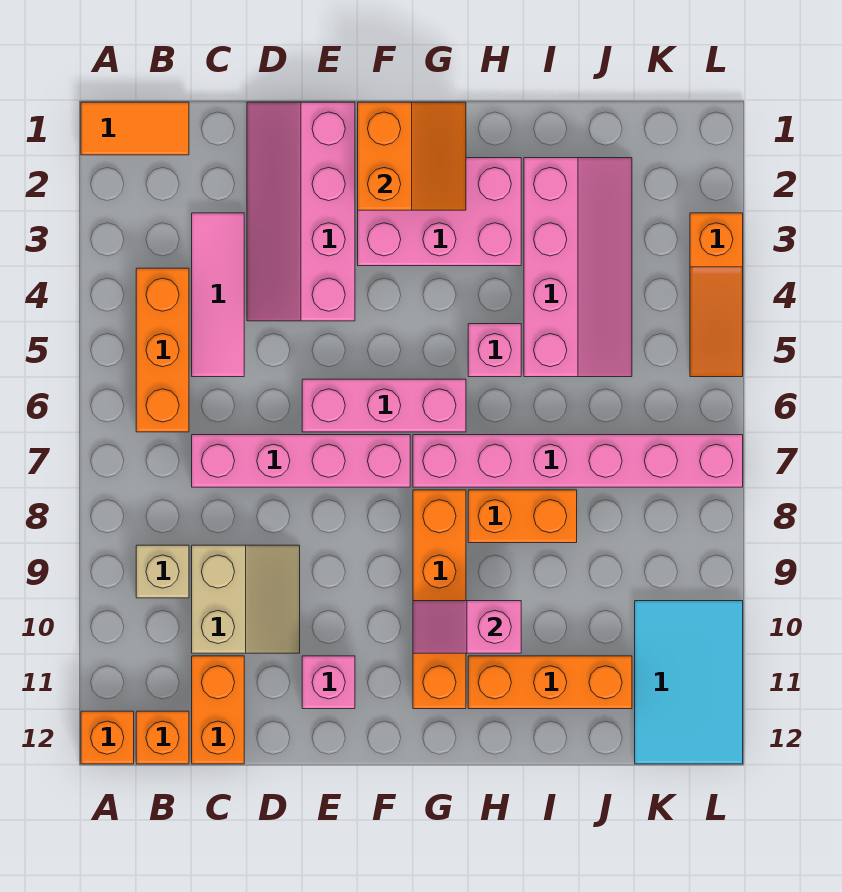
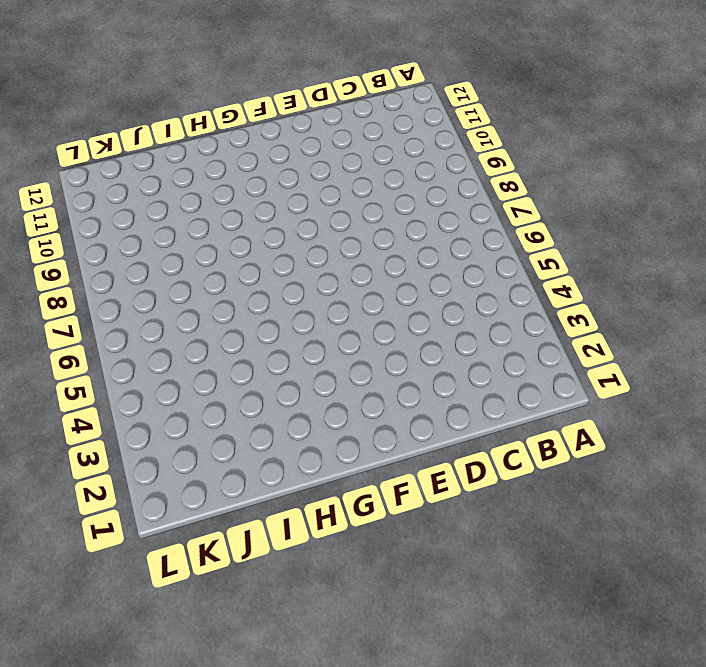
none -> orange tile A1:B1 level 1
none -> orange brick A12 level 1
none -> orange brick B4:B6 level 1

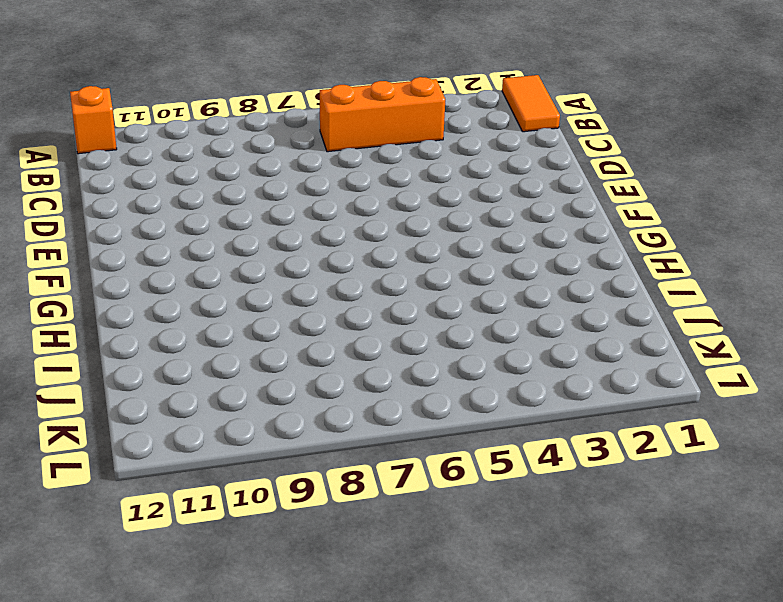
none -> tan brick B9 level 1
none -> orange brick B12 level 1
none -> pink tile C3:C5 level 1

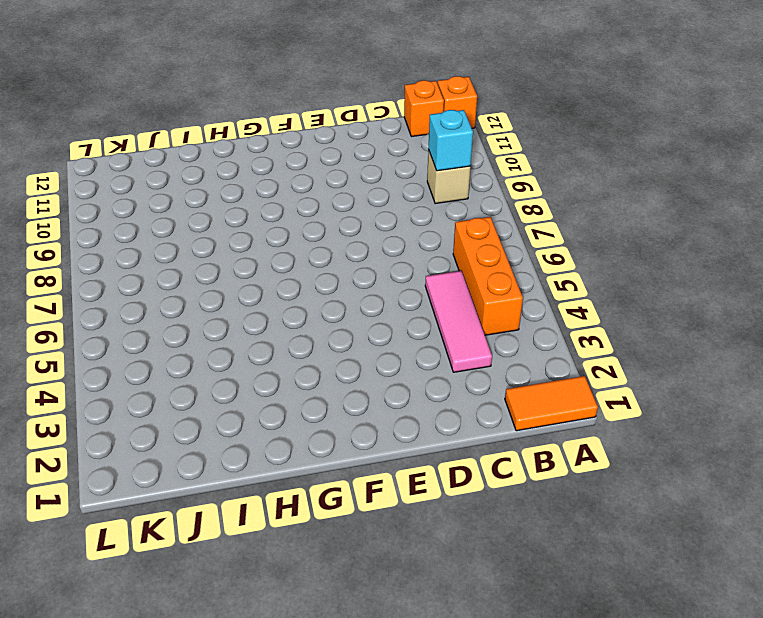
cyan brick B9 level 2 -> none
none -> pink brick C7:F7 level 1
none -> tan slope C9:D10 level 1 top C
none -> orange brick C11:C12 level 1

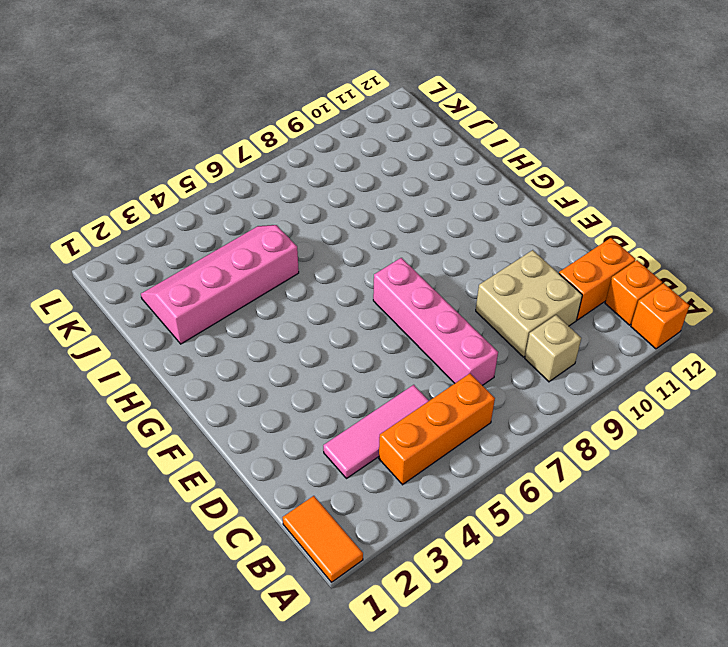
tan brick C9:D10 level 1 -> tan slope C9:D10 level 1 top C
none -> pink slope D1:E4 level 1 top E
none -> pink brick E6:G6 level 1
none -> pink brick E11 level 1

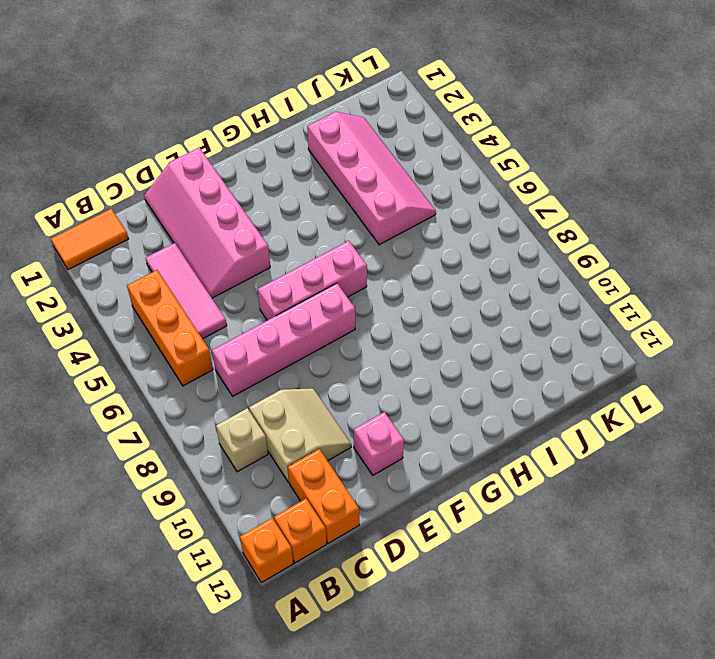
none -> pink brick F2:H3 level 1
none -> pink brick G7:L7 level 1
none -> orange brick G8:G11 level 1

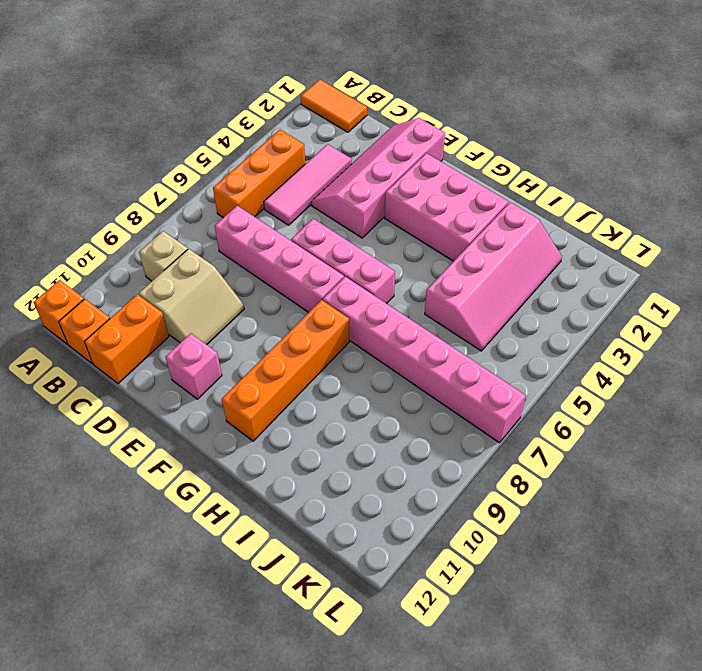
none -> pink brick H5 level 1
none -> orange brick H8:I8 level 1
none -> orange brick H11:J11 level 1

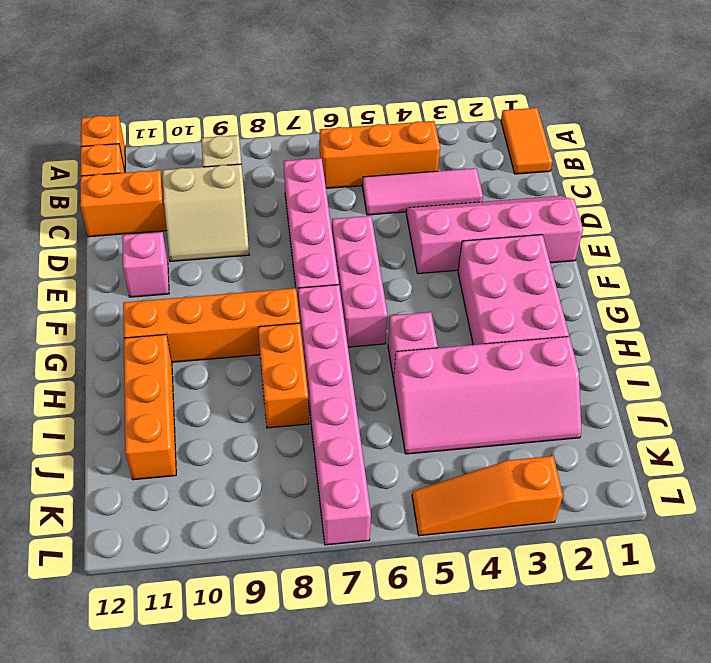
none -> cyan tile K10:L12 level 1
none -> orange slope F1:G2 level 2 top F
none -> pink slope G10:H10 level 2 top H

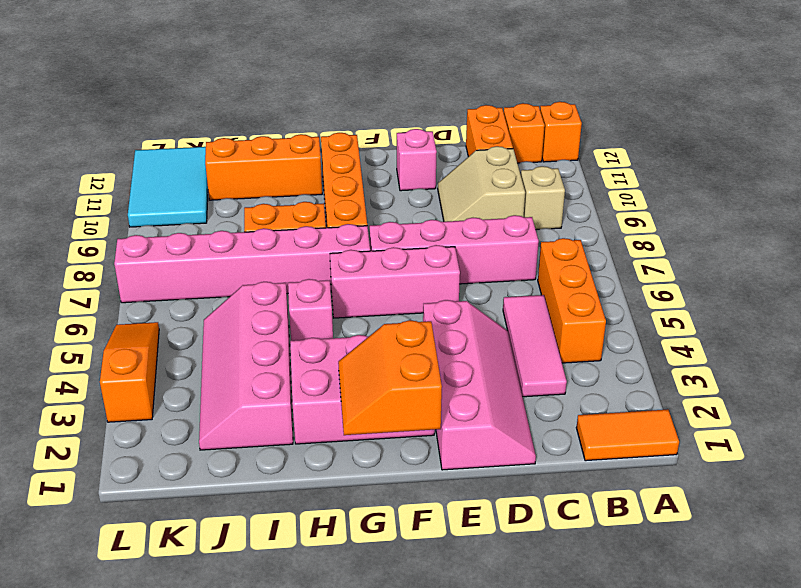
none -> pink slope G10:H10 level 2 top H

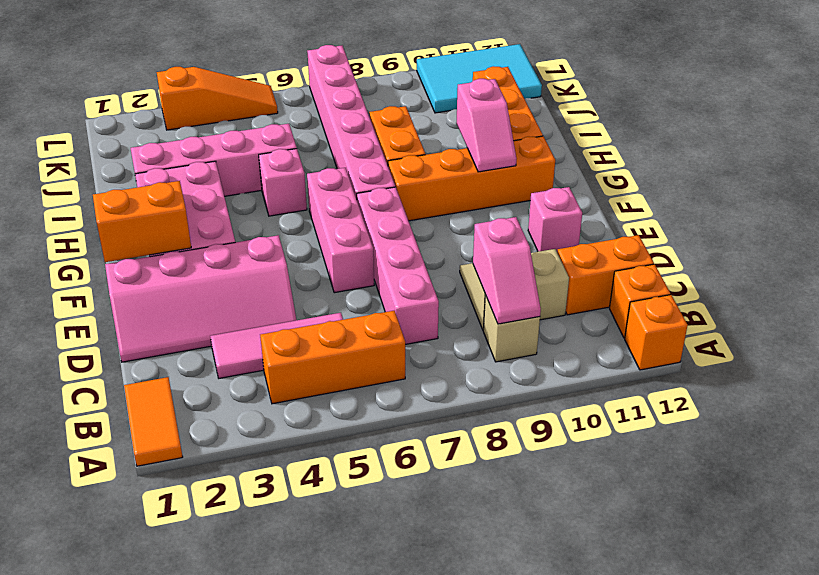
pink slope B9:C9 level 2 top C -> none

